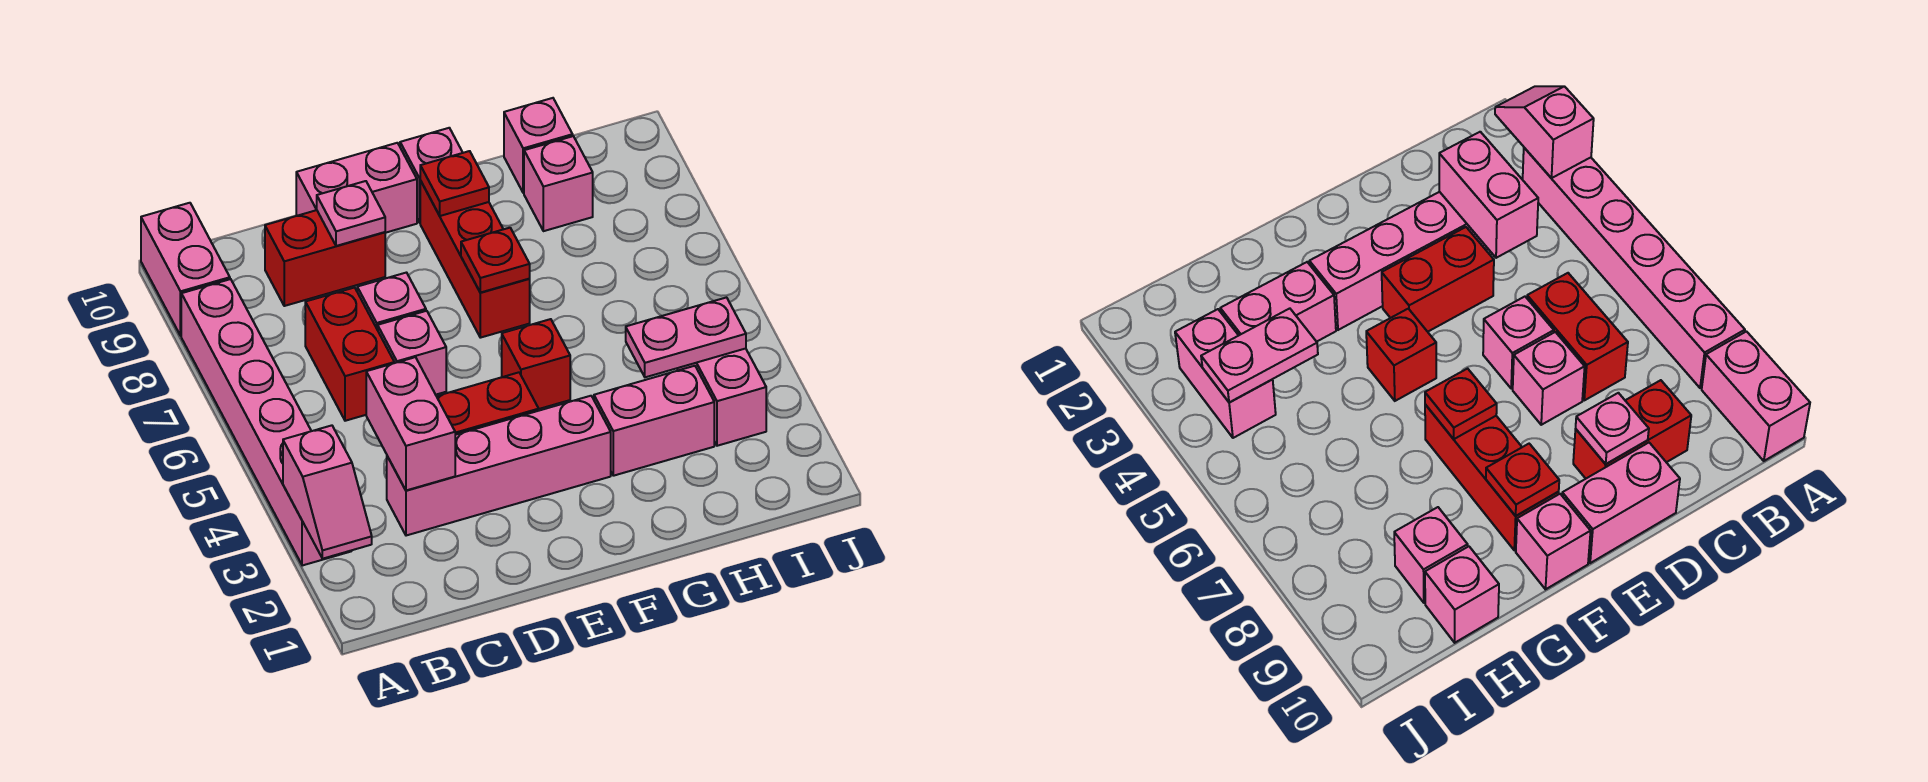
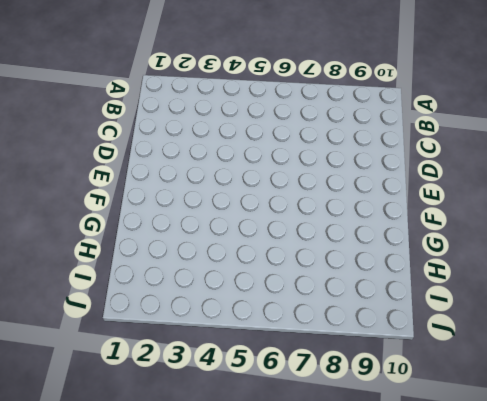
none -> pink brick A3:A8 level 1
none -> pink brick A9:A10 level 1
none -> pink brick C3:F3 level 1

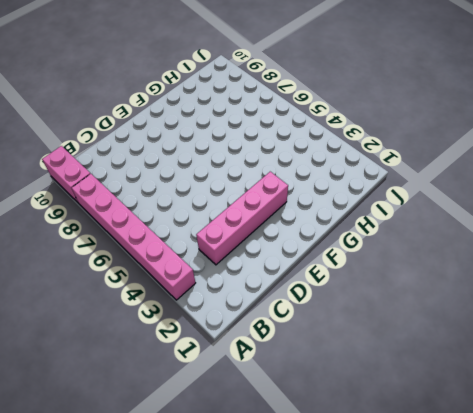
none -> red brick C6:C7 level 1
none -> red brick C9:D9 level 1
none -> red brick D4:E4 level 1

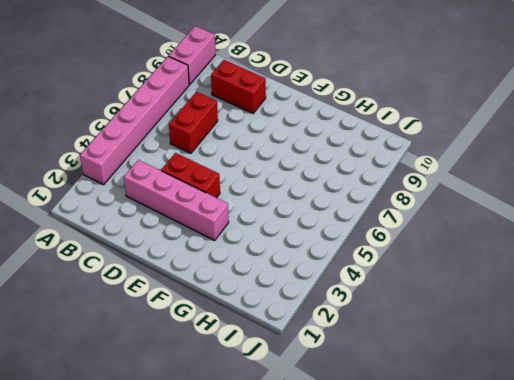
none -> pink brick D6 level 1
none -> pink brick D7 level 1
none -> pink brick D10:E10 level 1

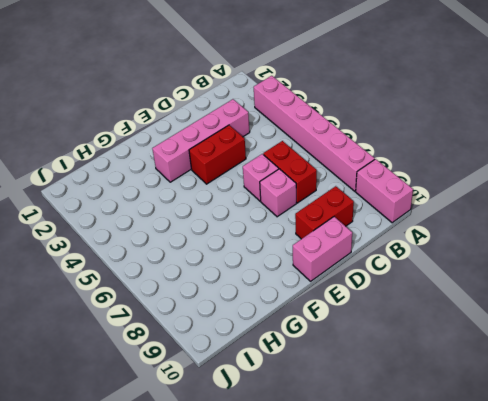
none -> red brick F5 level 1
none -> red brick F7:F9 level 1
none -> pink brick F10 level 1

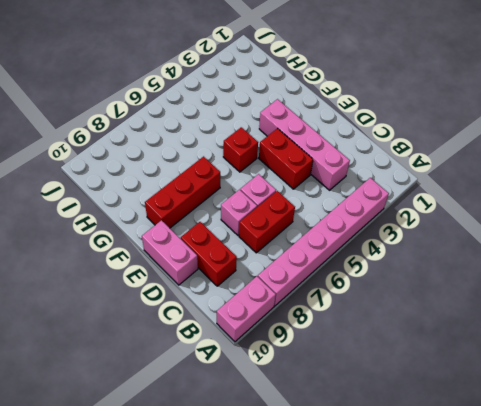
none -> pink brick F10 level 1
none -> pink brick G3:H3 level 1
none -> pink brick H9 level 1

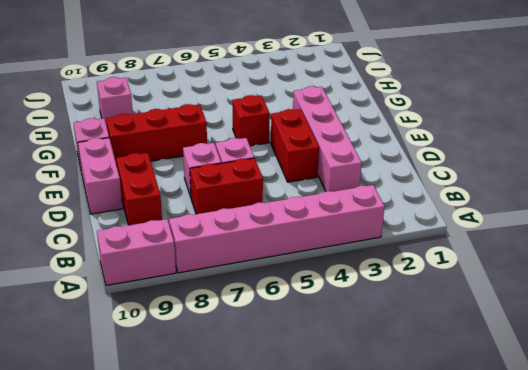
none -> pink brick G3:H3 level 1
none -> pink brick H10 level 1
none -> pink brick I3:I4 level 1

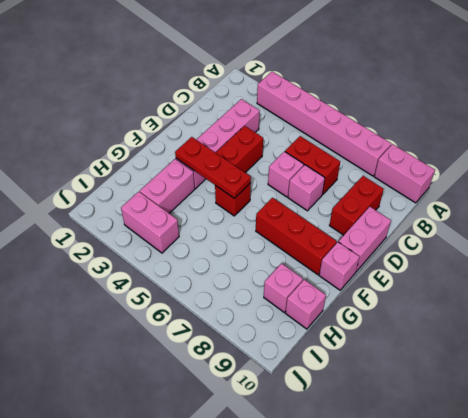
red plate F3:F5 level 2 -> none
none -> pink slope A2:A3 level 2 top 3
none -> pink brick C3:C4 level 2
none -> pink plate D9 level 2

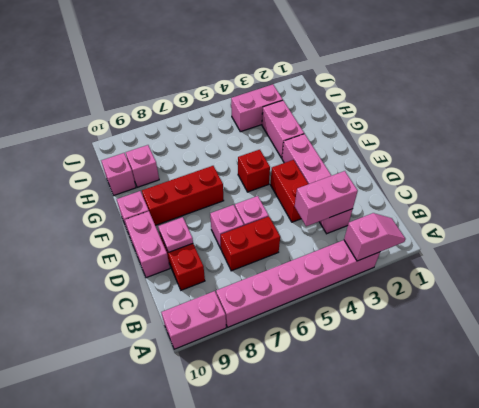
none -> red plate F7 level 2
none -> red plate F9 level 2
none -> pink plate H4:I4 level 2

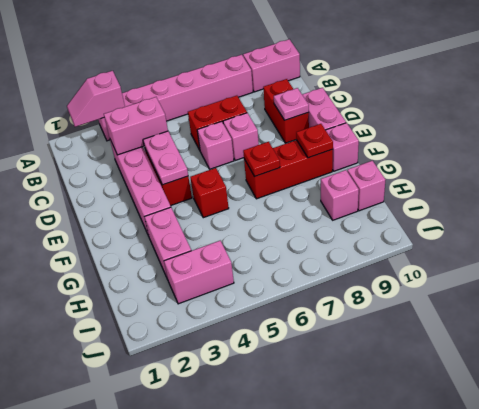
pink plate D4:E4 level 2 -> pink plate H4:I4 level 2

